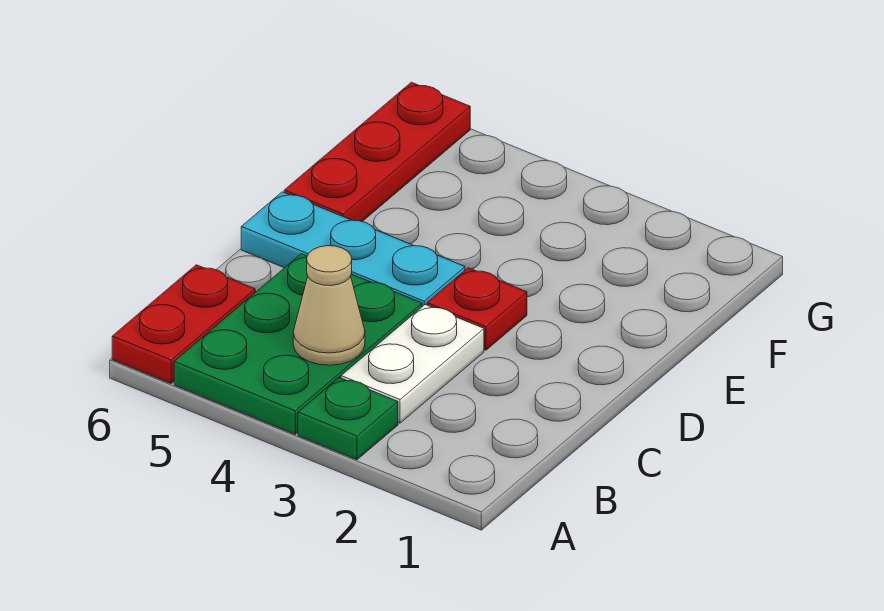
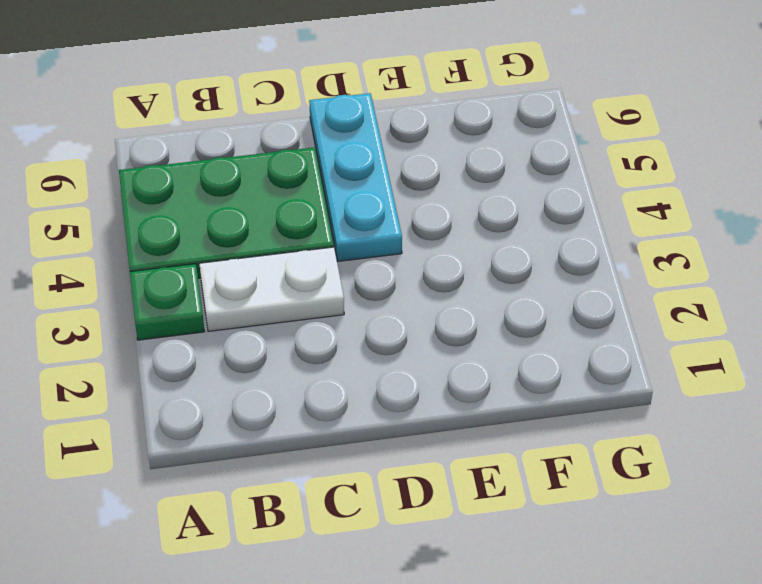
none -> red plate A6:B6 level 1
none -> red plate D3 level 1

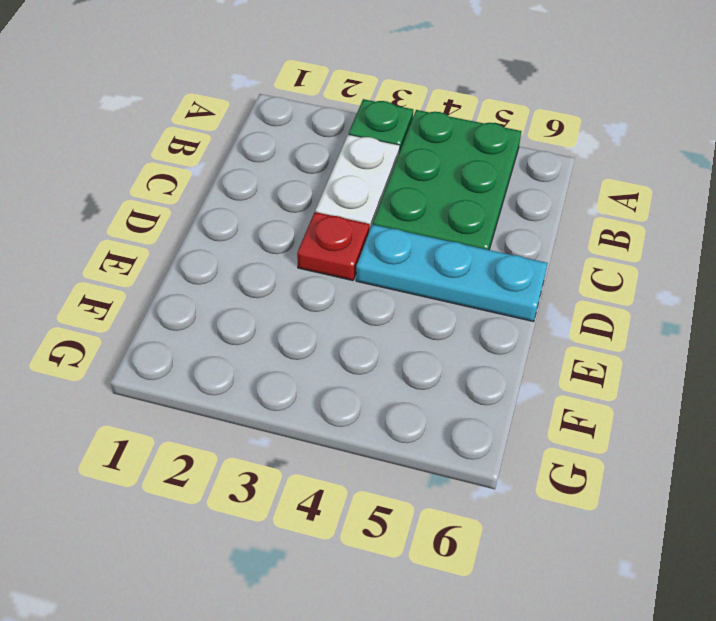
none -> red plate A6:B6 level 1
none -> red plate E6:G6 level 1

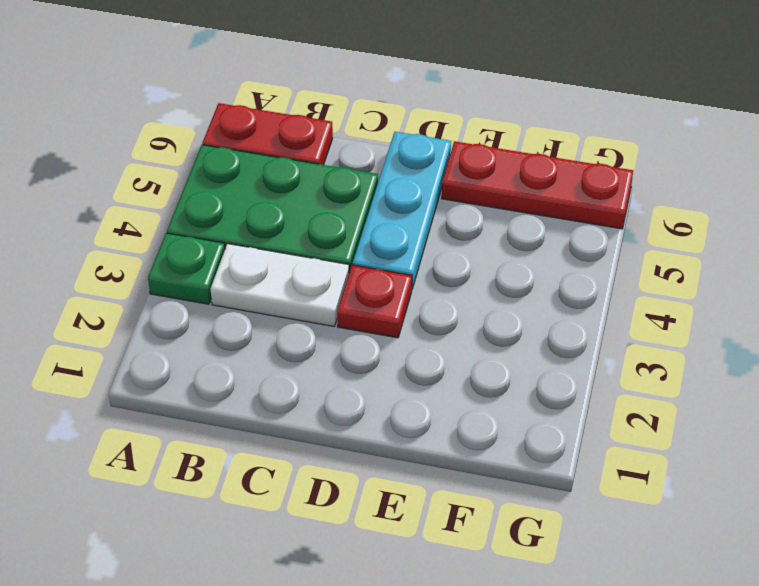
none -> tan cone B4 level 2

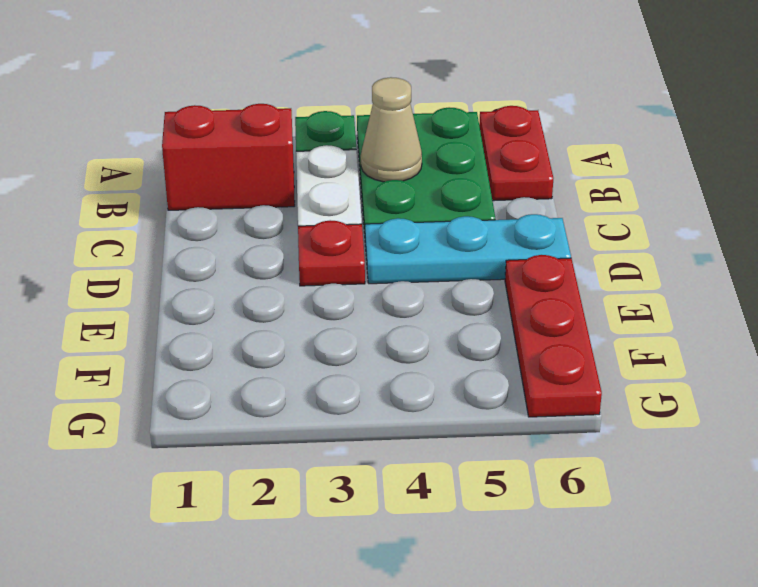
red brick B1:B2 level 1 -> none

